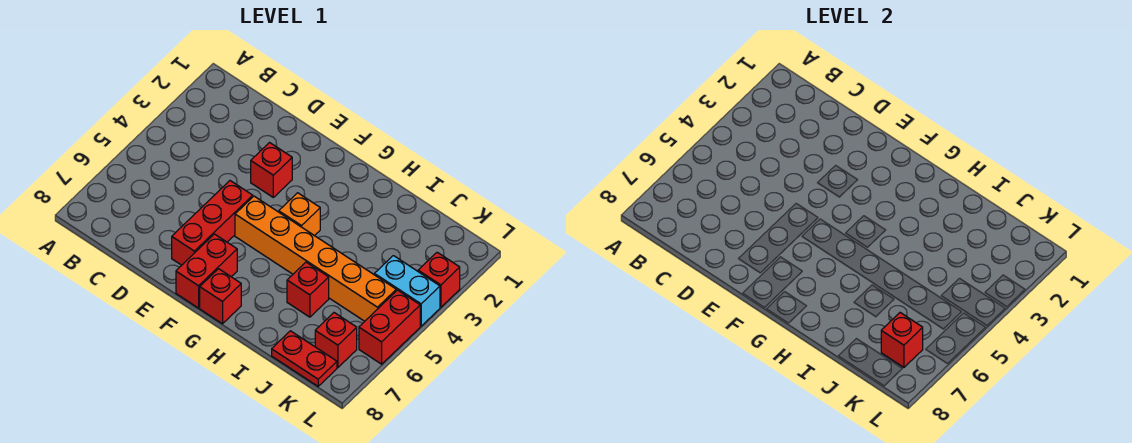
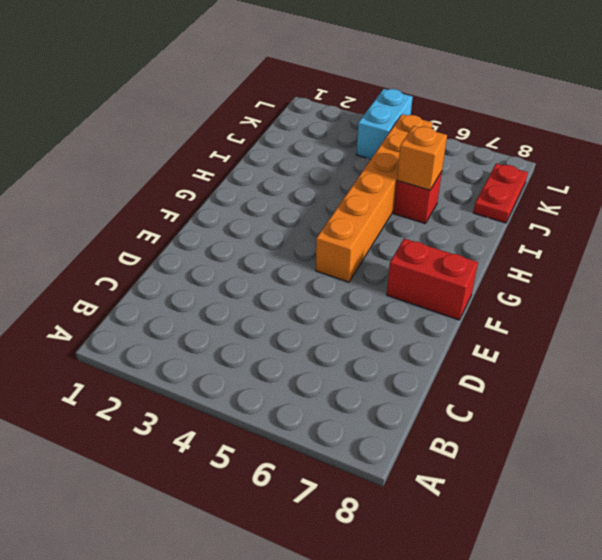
orange brick I6 level 2 -> orange brick G4 level 1
none -> red brick E3 level 1
none -> red brick E5:E7 level 1
none -> red brick G8 level 1

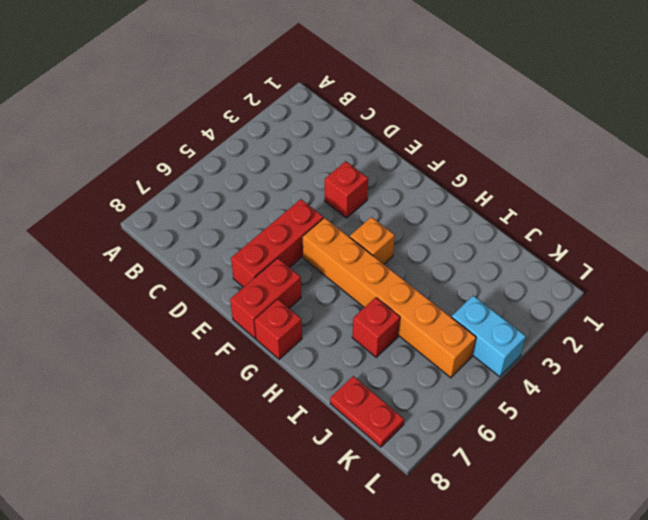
none -> red brick K7 level 1
none -> red brick L3 level 1
none -> red brick L5:L6 level 1

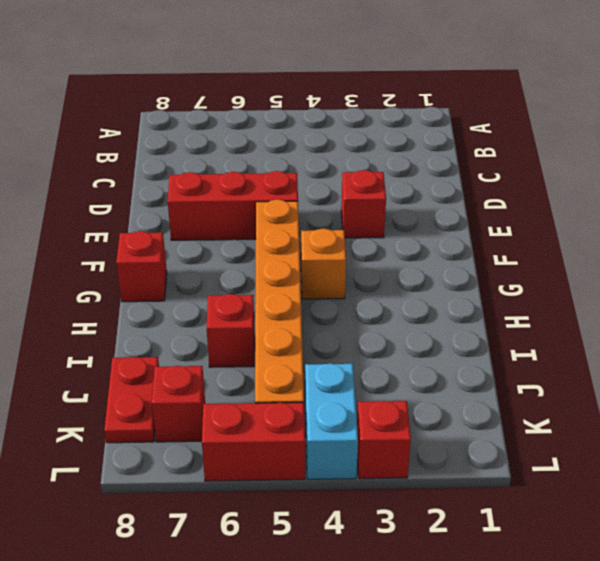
none -> red brick F7:F8 level 1
none -> red brick K7 level 2

